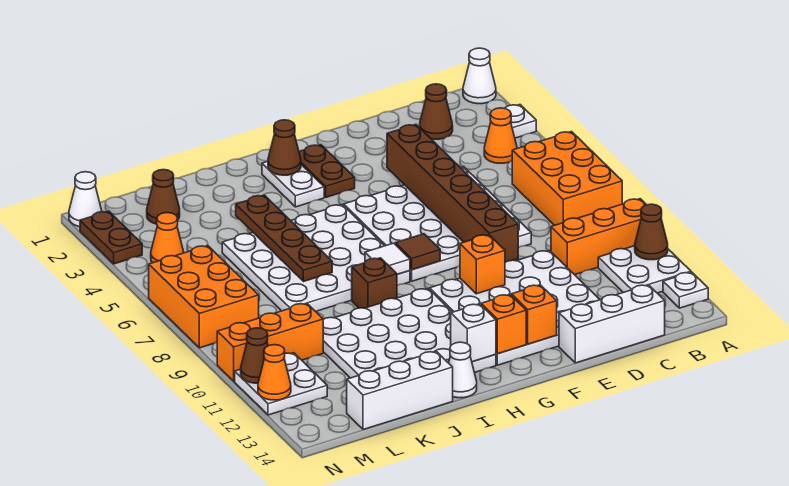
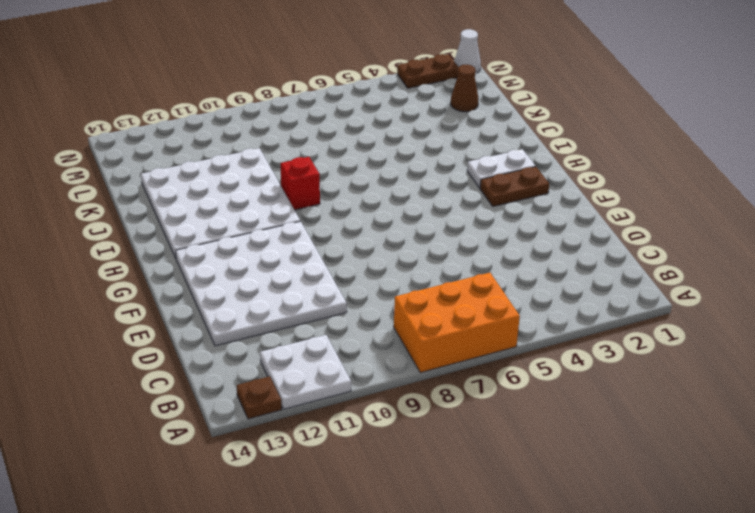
brown plate A13 level 1 -> white plate A13 level 1
red brick I9 level 1 -> brown brick I9 level 1
none -> white cone A1 level 1
none -> white plate A3 level 1
none -> orange brick A10:C10 level 1
none -> orange cone B4 level 1

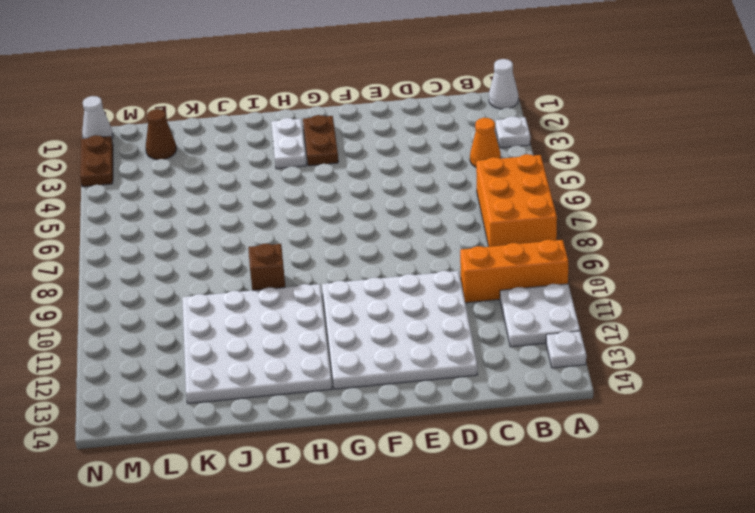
none -> brown cone C2 level 1
none -> white brick C14:E14 level 1
none -> white plate D5:G8 level 1
none -> white plate H5:K8 level 1

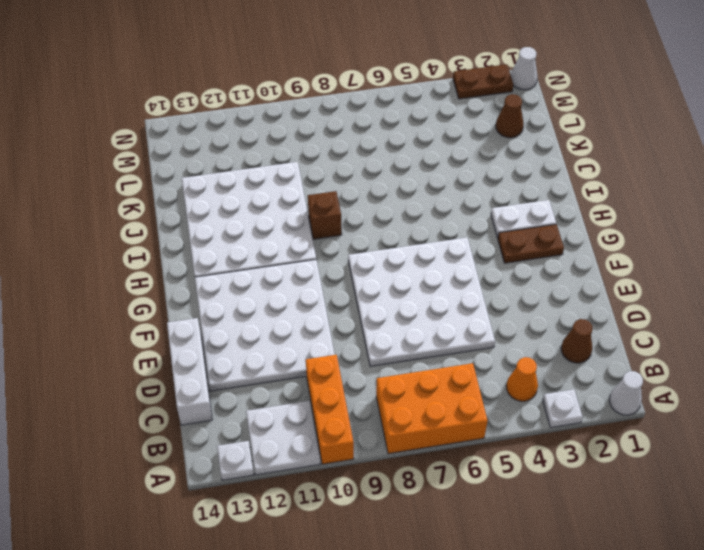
none -> white plate H5:K8 level 1
none -> white cone I14 level 1
none -> white brick J14:L14 level 1
none -> orange brick L10:N10 level 1

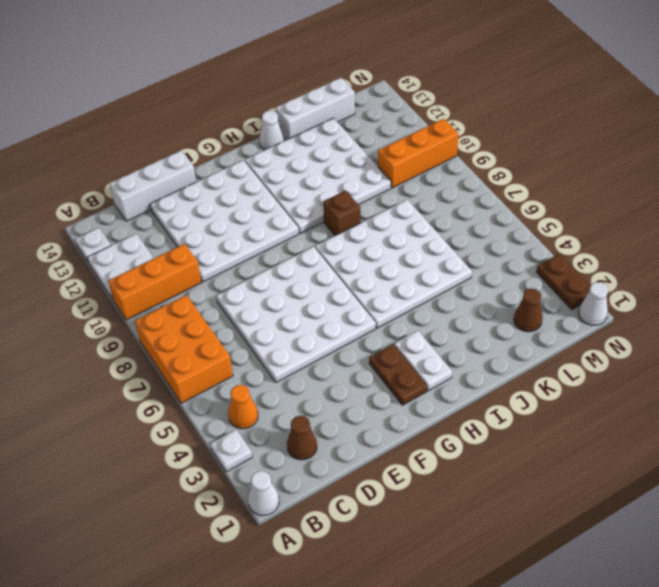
none -> orange cone M4 level 1
none -> orange brick M6:N8 level 1
none -> white plate M11:N12 level 1
none -> brown cone A11 level 2

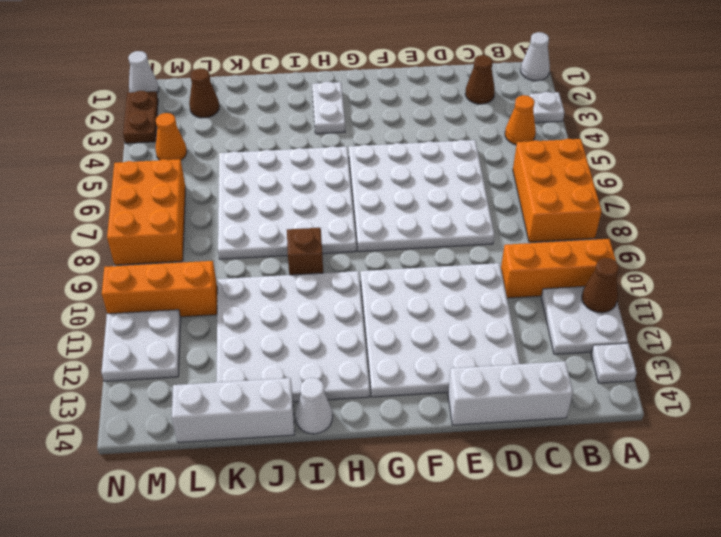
none -> brown plate G2:G3 level 1
none -> brown brick E4:E9 level 2
none -> orange brick F10 level 2
none -> orange brick F13 level 2

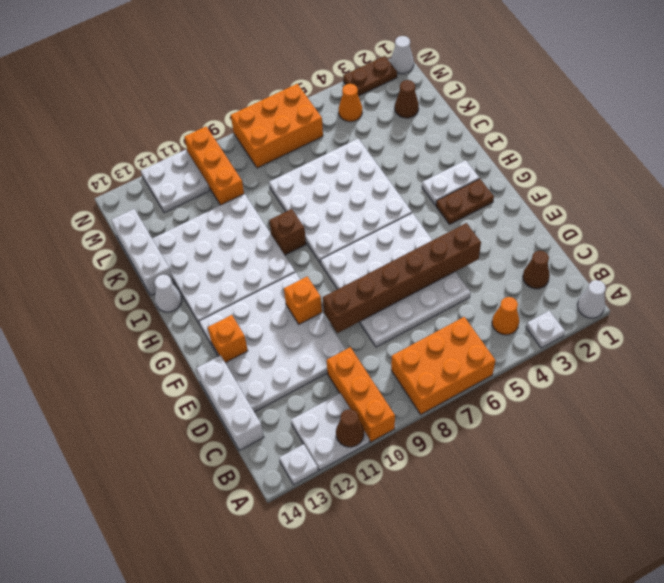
none -> brown tile G8 level 2
none -> orange brick G13 level 2
none -> brown cone H2 level 2
none -> white tile H8 level 2

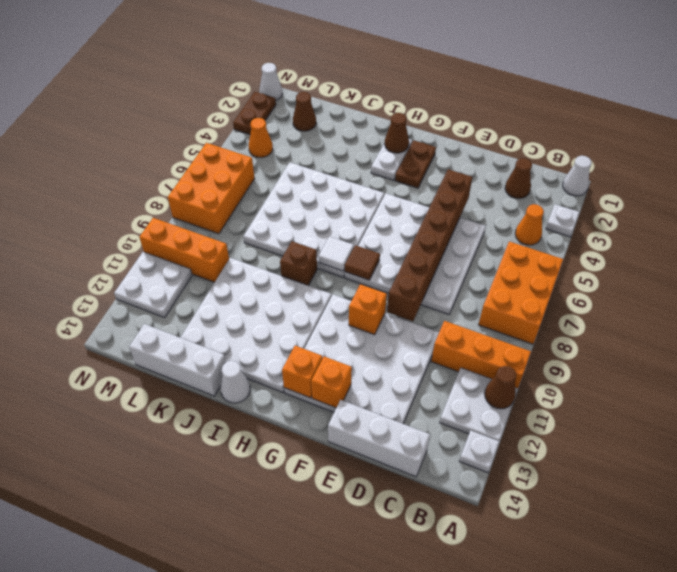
none -> white brick H13 level 2
none -> brown plate J4:J7 level 2
none -> brown cone N11 level 2
none -> orange cone N12 level 2

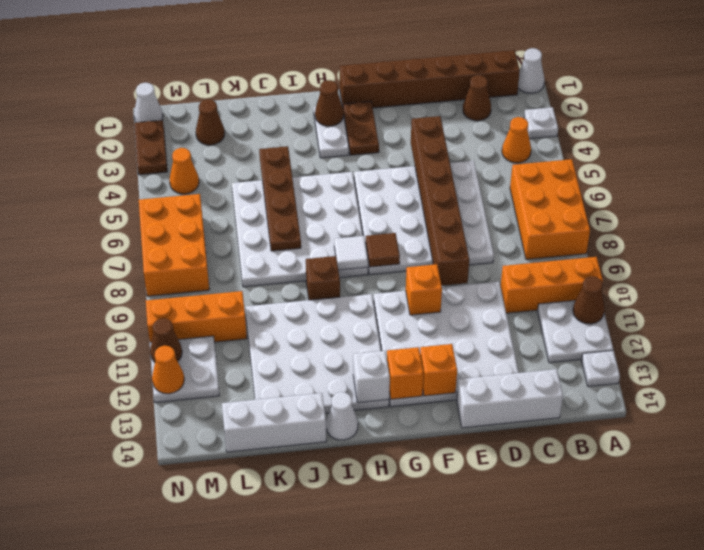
brown brick B1:G1 level 1 -> none

